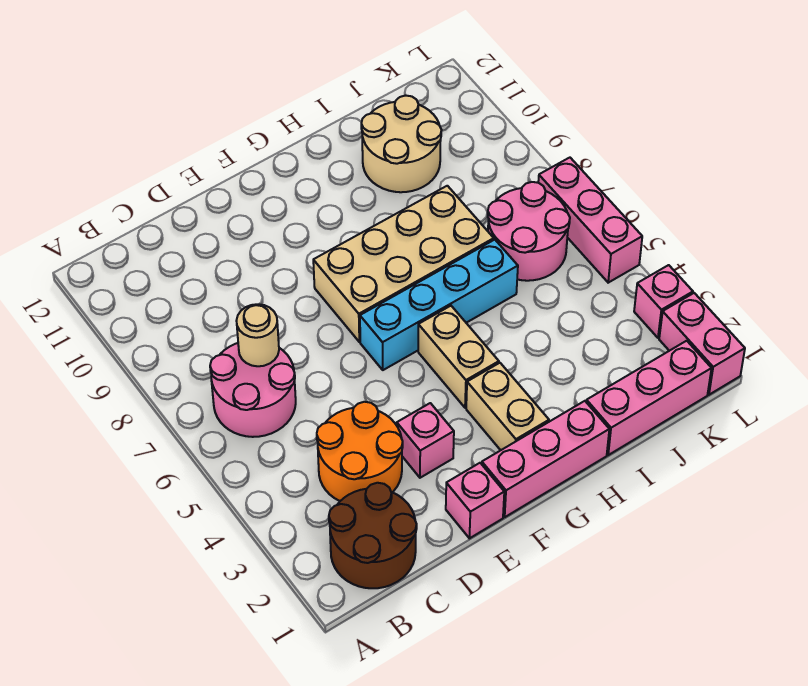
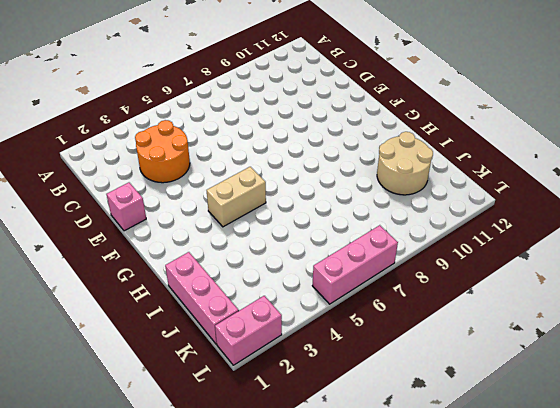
none -> brown round brick B1:C2 level 1
none -> pink round brick B6:C7 level 1
none -> pink brick E3 level 1

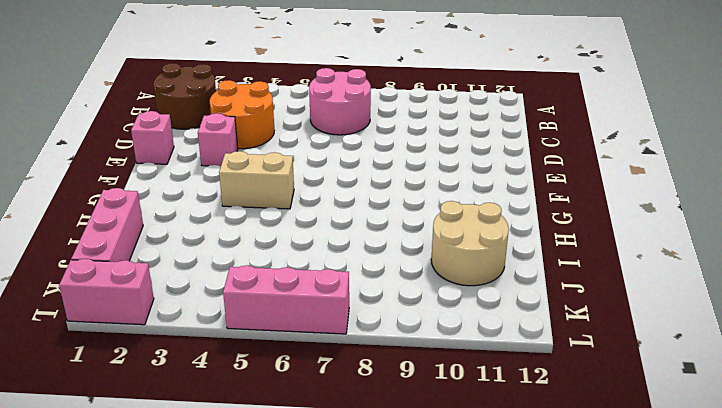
none -> pink brick F1:H1 level 1
none -> cyan brick F6:I6 level 1
none -> tan brick F7:I8 level 1

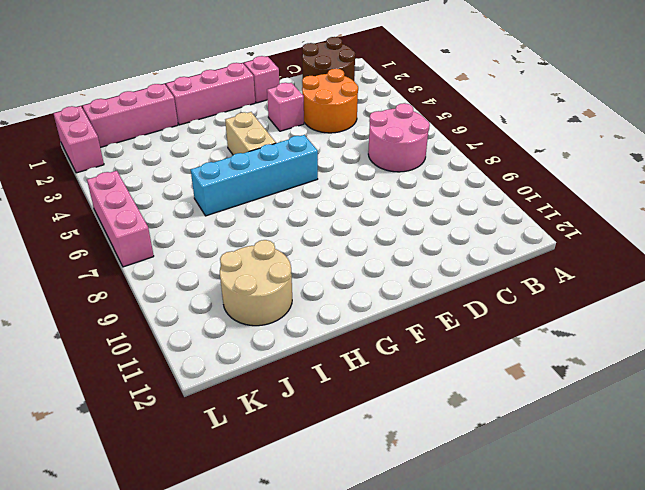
none -> tan brick F7:I8 level 1
none -> tan brick G2:G3 level 1
none -> pink round brick J6:K7 level 1

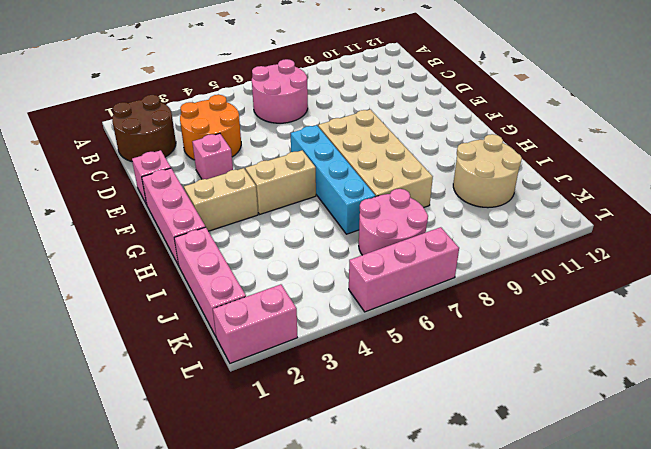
none -> pink brick L3 level 1
none -> tan round brick C7 level 2

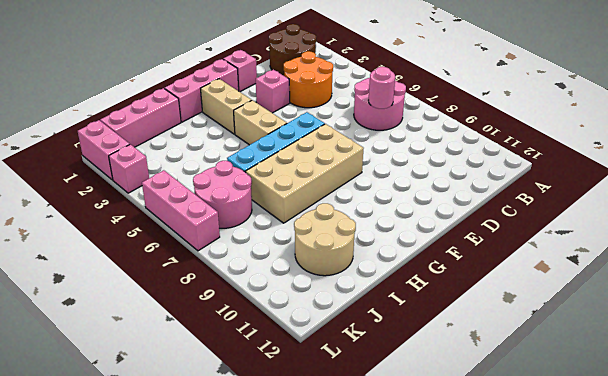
pink round brick C7 level 2 -> tan round brick C7 level 2

